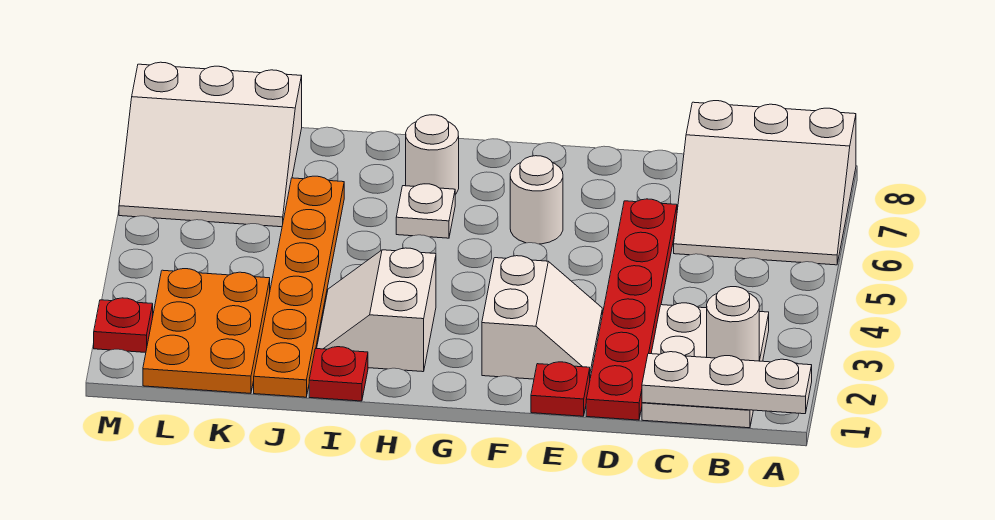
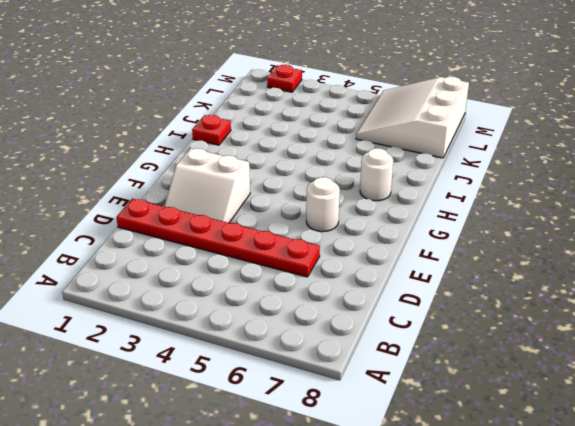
none -> white slope A6:C8 level 1 top 8
none -> white plate B1:C3 level 1
none -> red plate E1 level 1

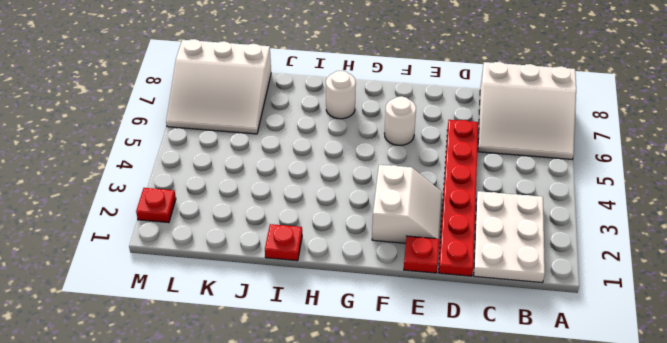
none -> white slope H2:I3 level 1 top H
none -> white plate H6 level 1
none -> orange plate J1:J6 level 1

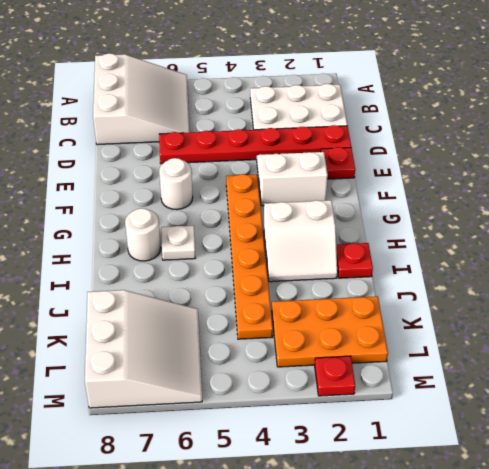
orange plate F4:K4 level 1 -> orange plate J1:J6 level 1
none -> white plate A1:C1 level 2
none -> white round brick B2 level 2

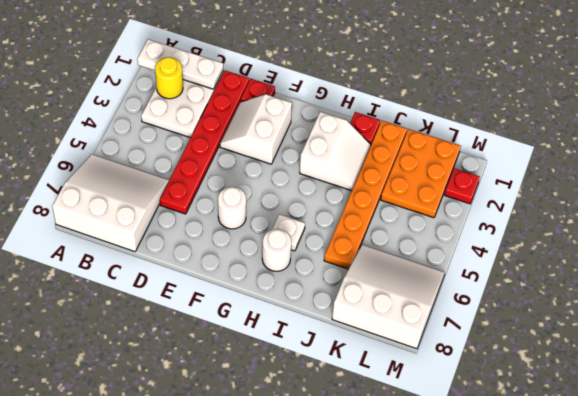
yellow round brick B2 level 2 -> white round brick B2 level 2

